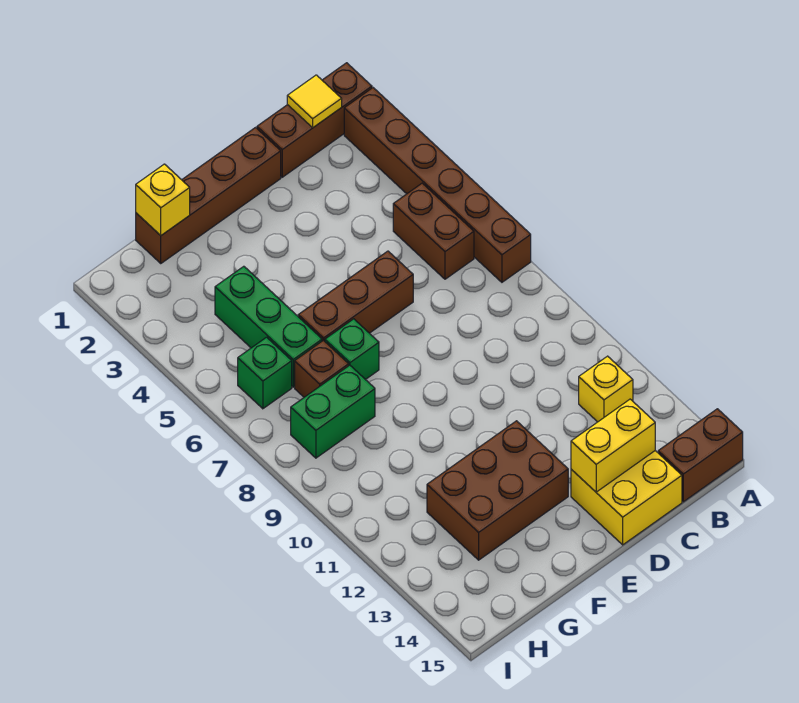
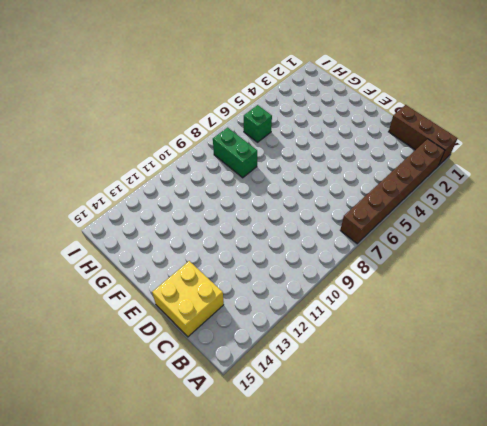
none -> brown brick A15:B15 level 1
none -> brown brick B5:B6 level 1
none -> yellow brick B12 level 1

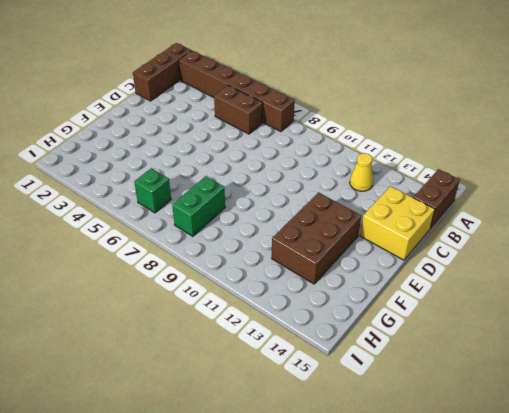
yellow cone B12 level 1 -> yellow brick B12 level 1
none -> brown brick D1:G1 level 1
none -> brown brick D6:F6 level 1
none -> green brick F7 level 1

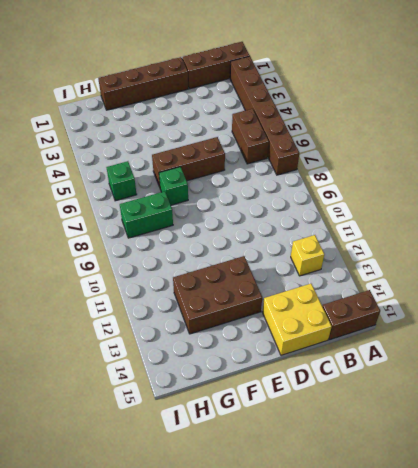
none -> green brick G4:G6 level 1
none -> brown brick G7 level 1
none -> yellow tile B1 level 2

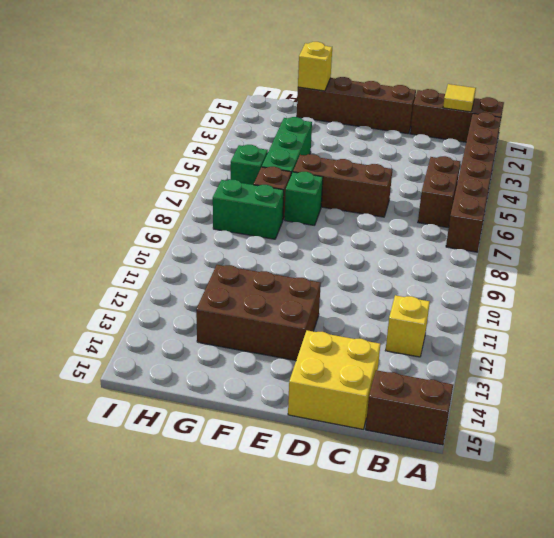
none -> yellow brick C14:D14 level 2

